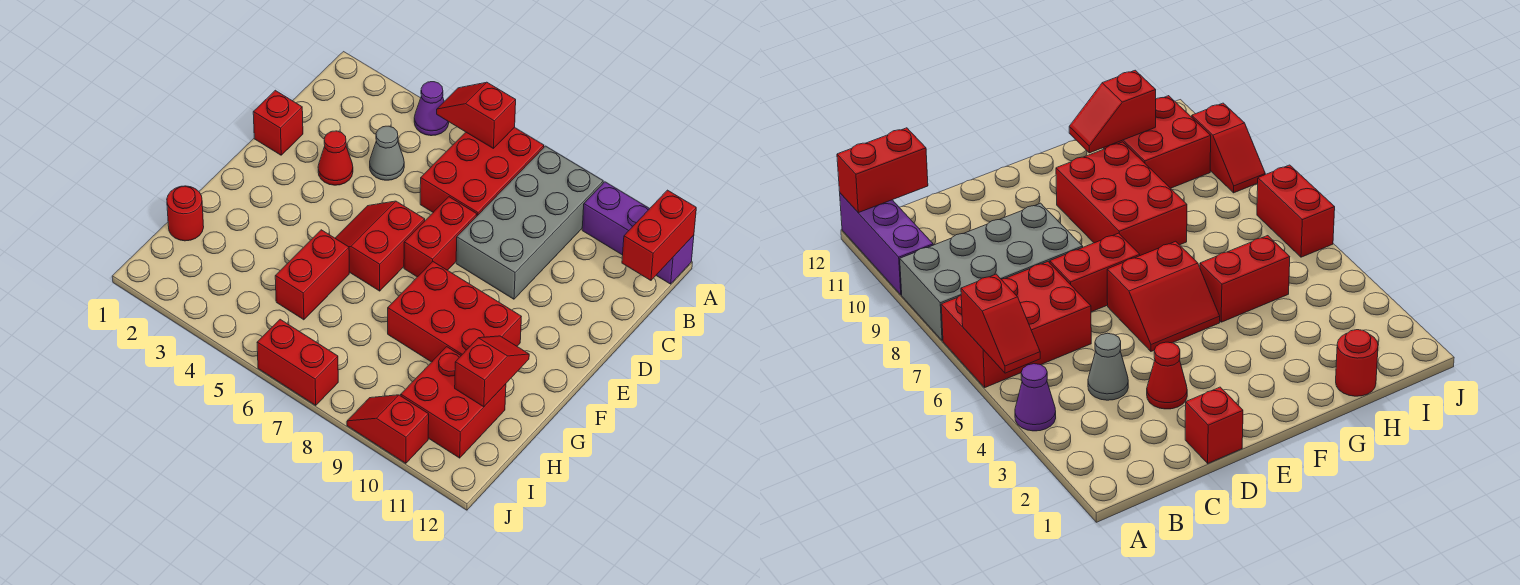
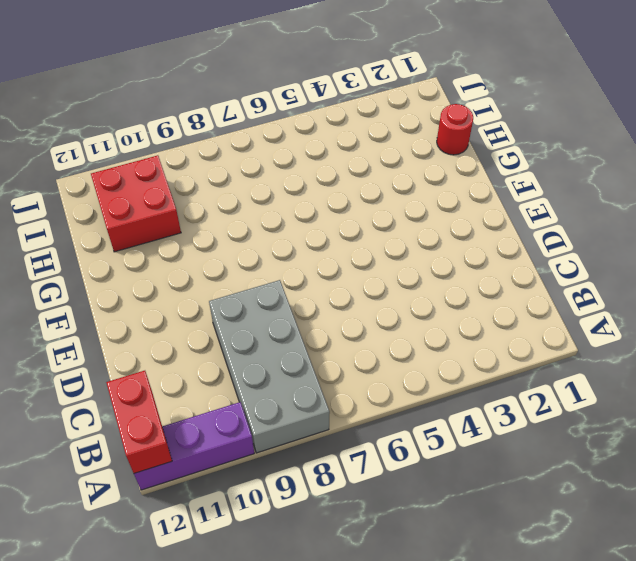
none -> purple cone A4 level 1
none -> red brick A6:C7 level 1
none -> grey cone C4 level 1

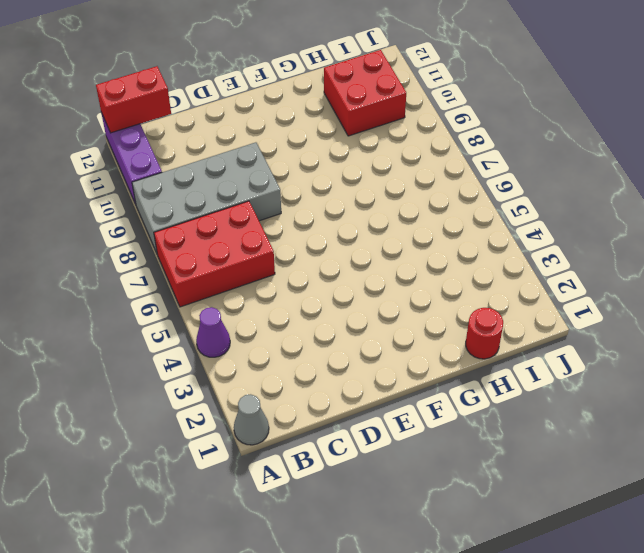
grey cone A1 level 1 -> grey cone C4 level 1
none -> red brick D1 level 1
none -> red cone D3 level 1
none -> red brick D7:E7 level 1

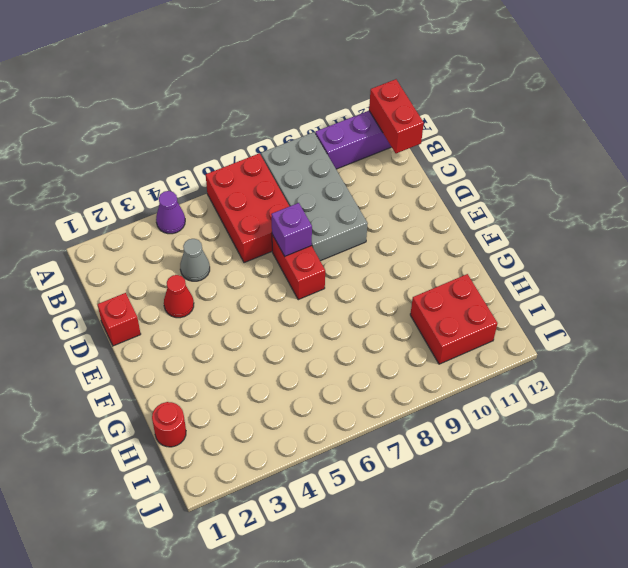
purple brick D7 level 2 -> none
none -> red slope E5:F6 level 1 top 6
none -> red brick F8:G10 level 1
none -> red brick G5:H5 level 1

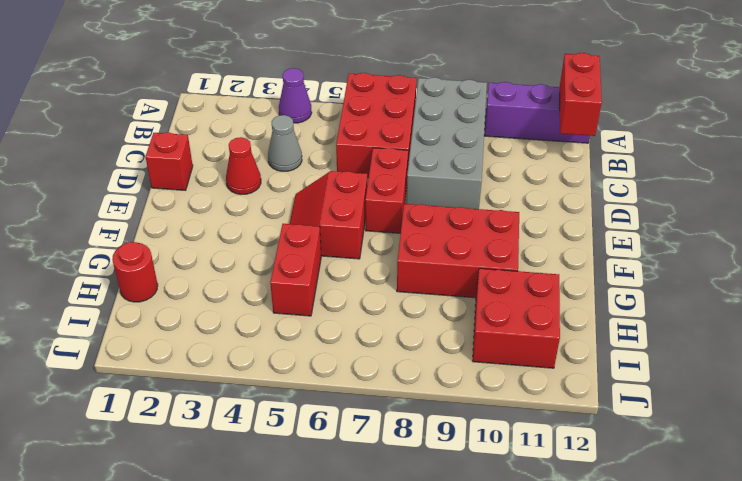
none -> red brick J6:J7 level 1
none -> red slope J9:J10 level 1 top 10
none -> red slope A5:A6 level 2 top 6

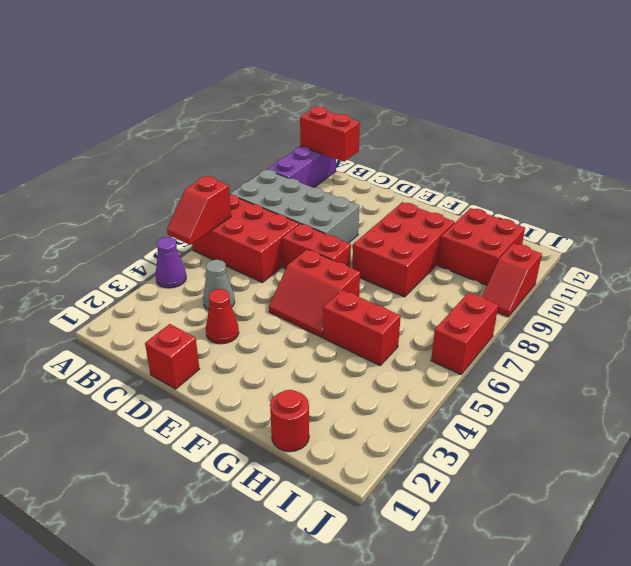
none -> red slope G11:H11 level 2 top H

